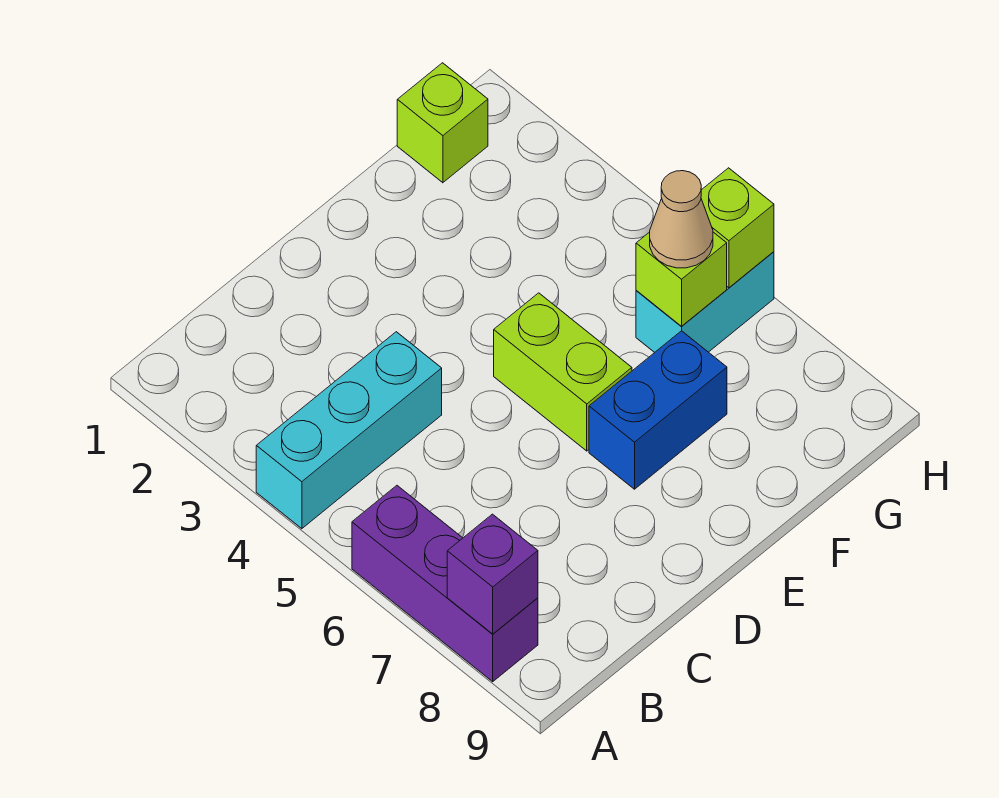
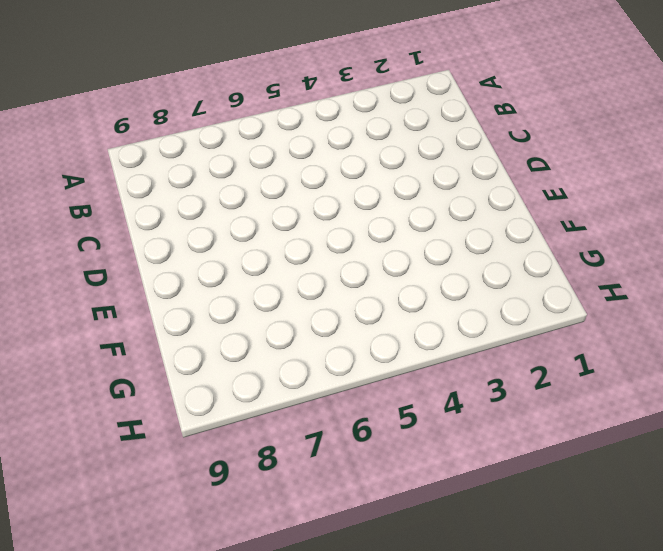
none -> cyan brick A4:C4 level 1
none -> purple brick A6:A8 level 1

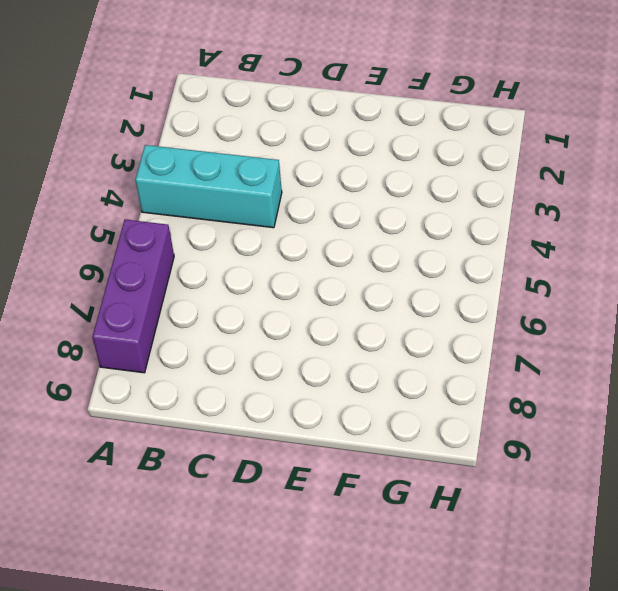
none -> lime brick E5:E6 level 1
none -> blue brick E7:F7 level 1

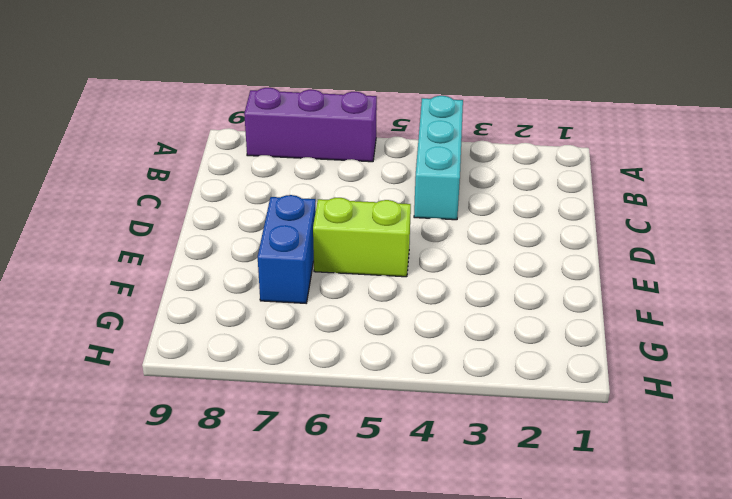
none -> lime brick G1 level 1
none -> cyan brick G6:H6 level 1

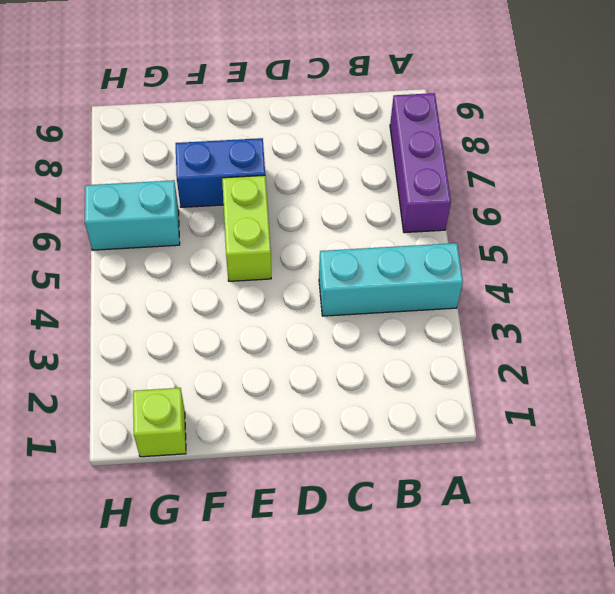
none -> purple brick A8 level 2
none -> lime brick G6 level 2

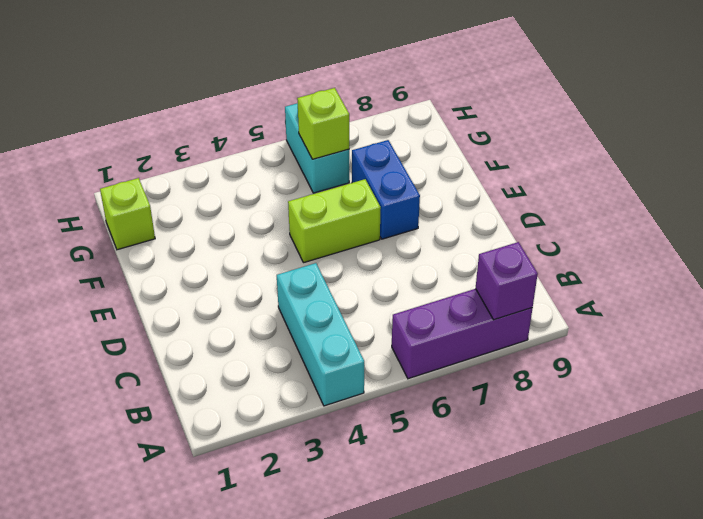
none -> lime brick H6 level 2
none -> tan cone G6 level 3

